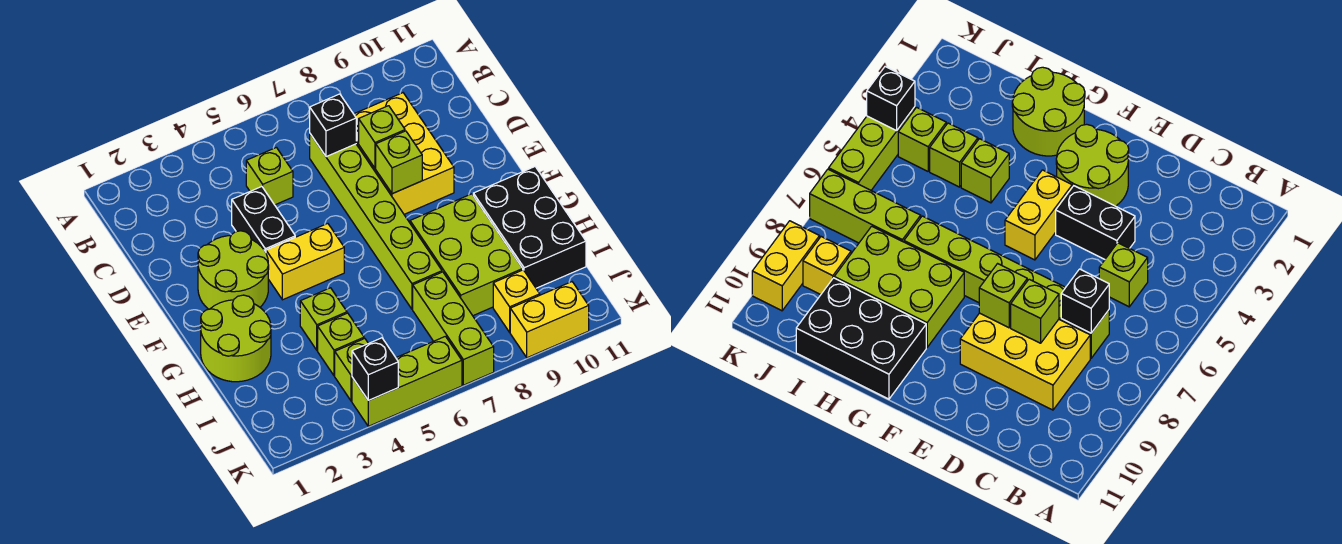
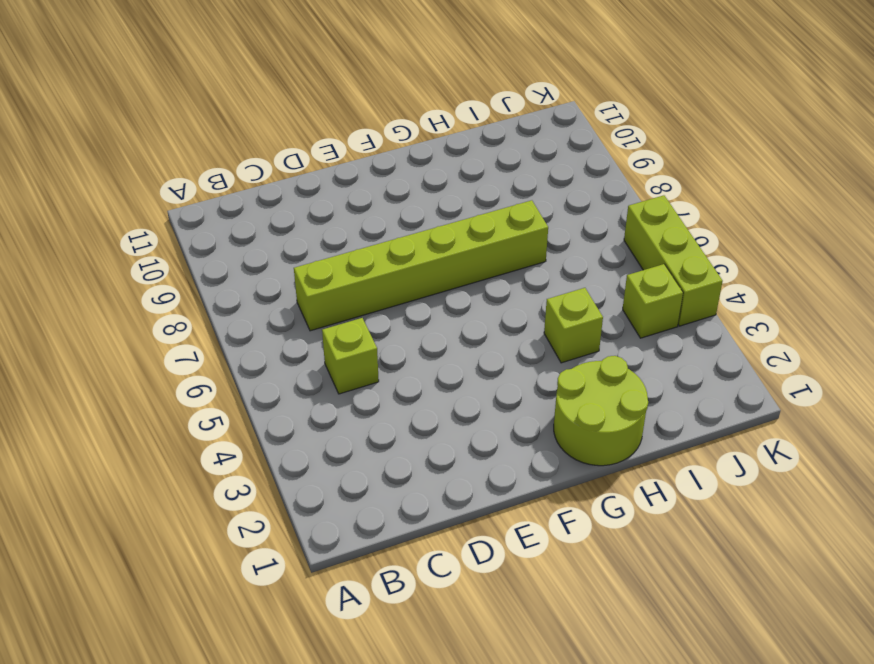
none -> yellow brick C8:E9 level 1
none -> black brick D4:E4 level 1
none -> lime round brick E2:F3 level 1

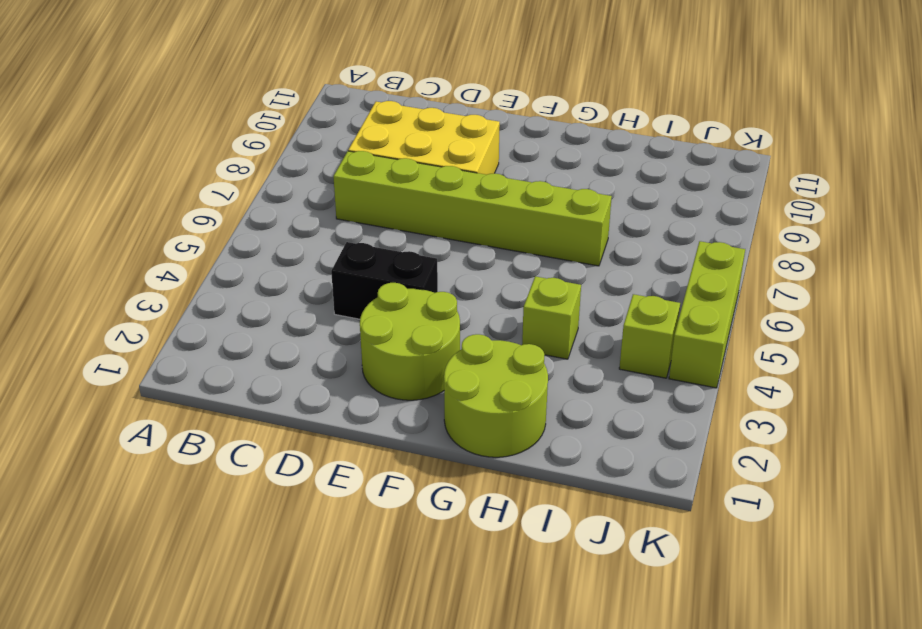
none -> lime brick C5 level 1
none -> yellow brick F4:F5 level 1
none -> lime brick G8:I9 level 1

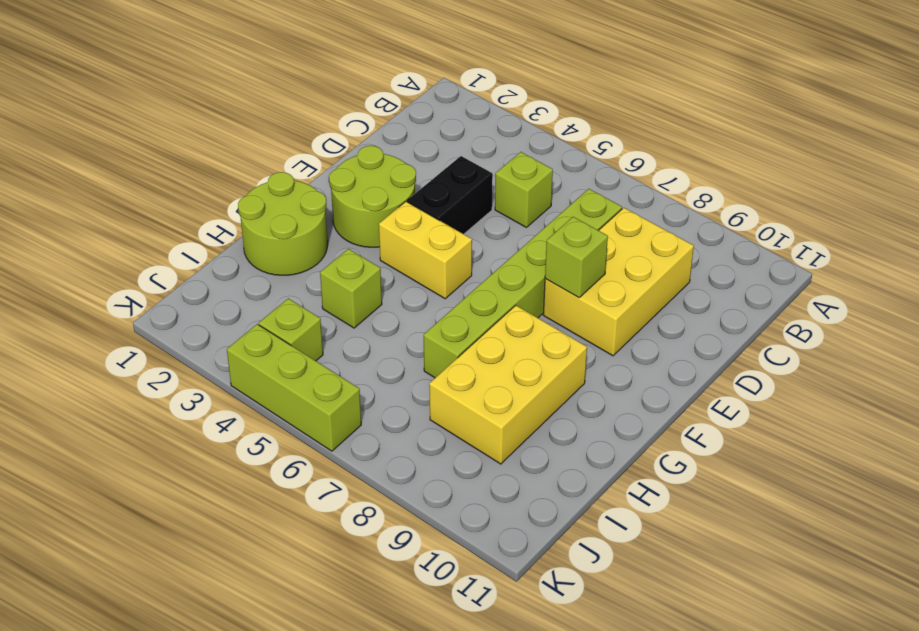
yellow brick G8:I9 level 1 -> lime brick G8:I9 level 1
none -> black brick G10:I11 level 1
none -> lime brick I4 level 1
none -> lime brick I7:K7 level 1

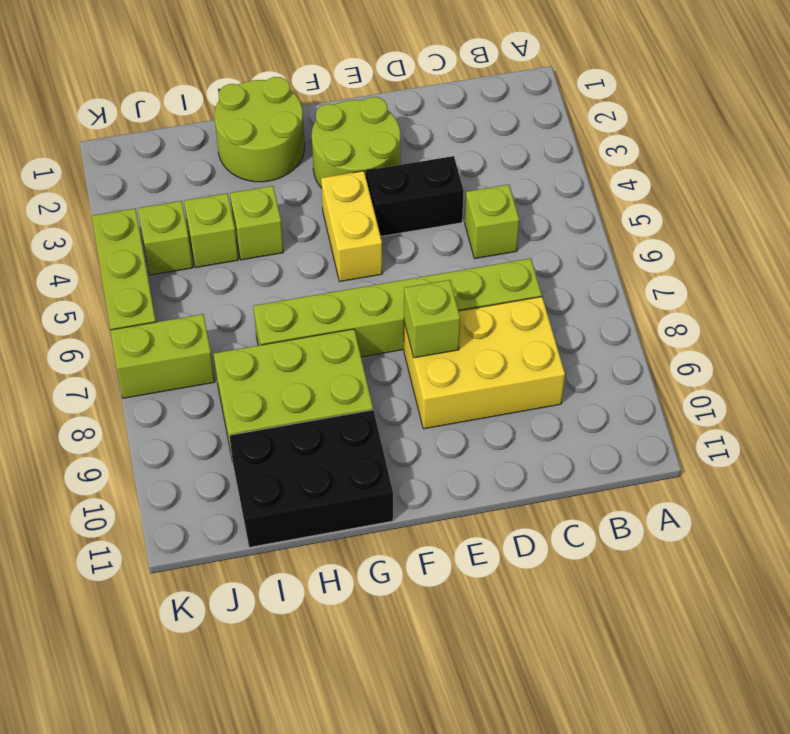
lime brick J7:K7 level 1 -> lime brick I7:K7 level 1
none -> yellow brick J9 level 1
none -> yellow brick K9:K10 level 1
none -> black brick C7 level 2

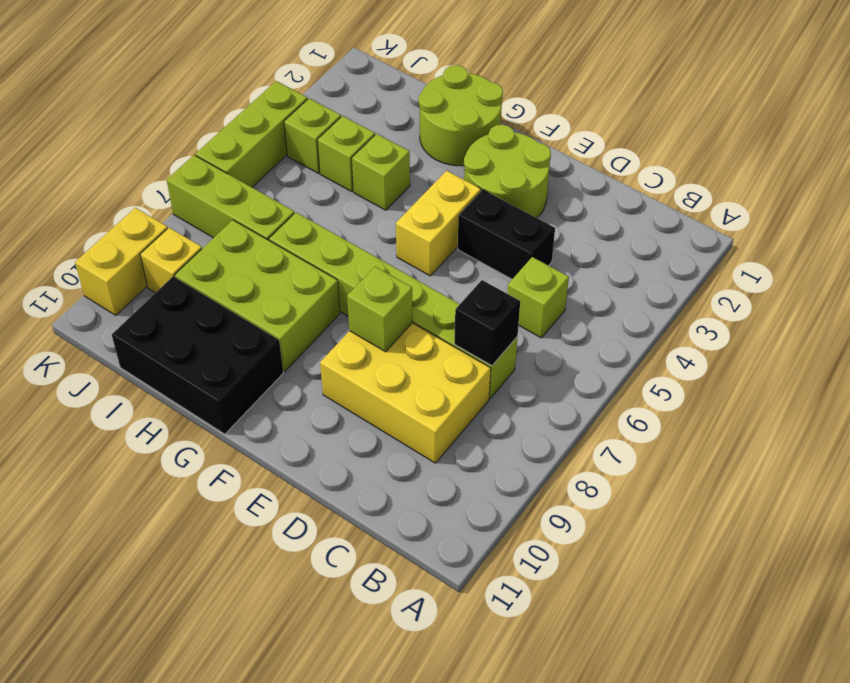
none -> lime brick D8 level 2
none -> black brick K4 level 2

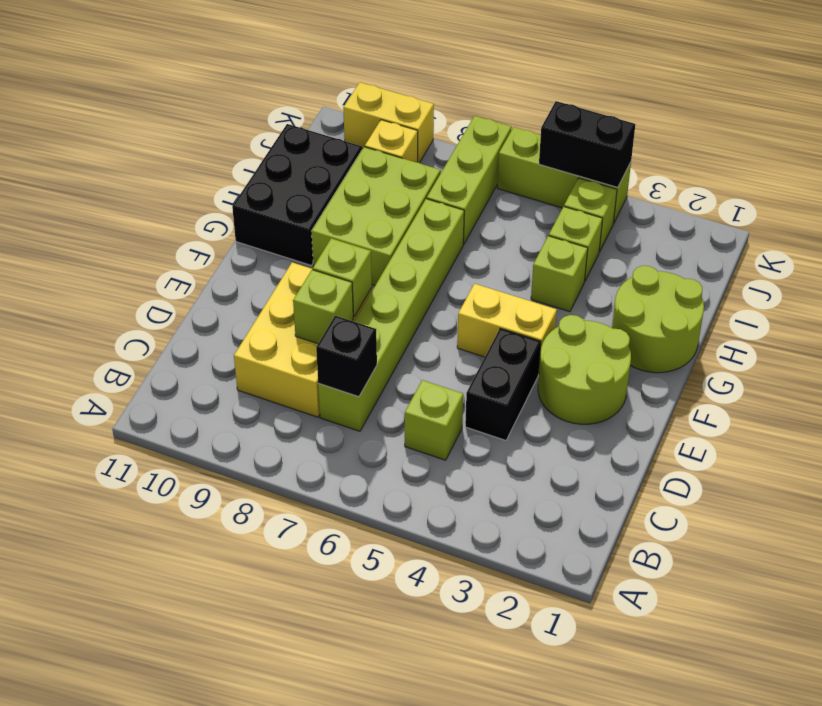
black brick K4:K5 level 2 -> black brick K4 level 2

